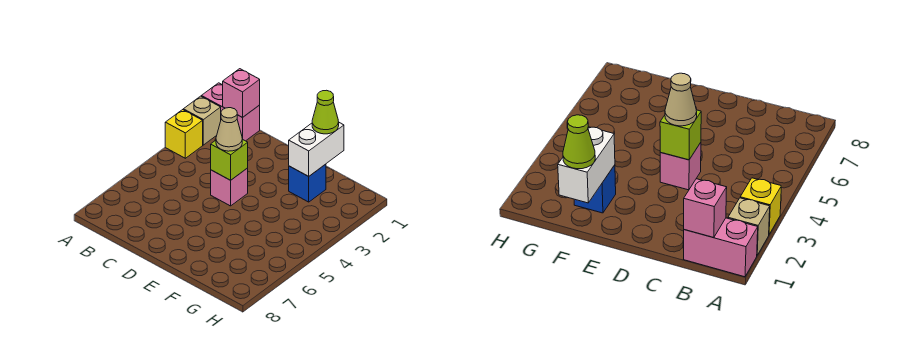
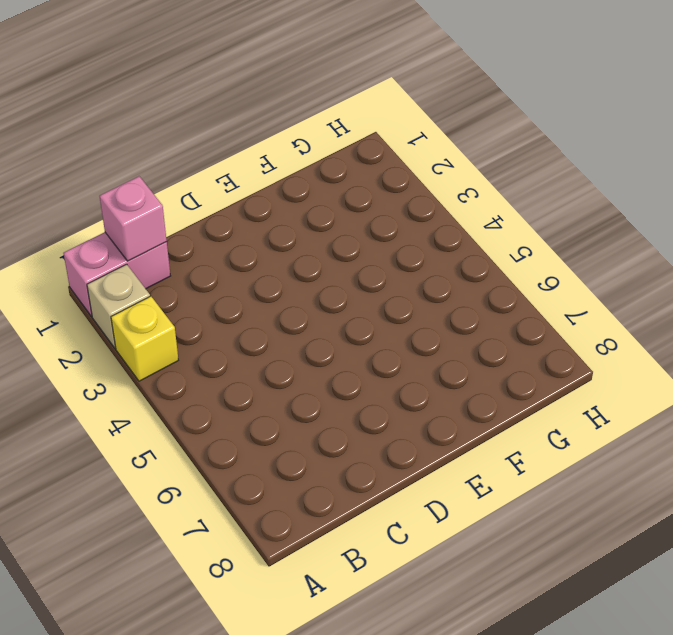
none -> pink brick D4 level 1
none -> blue brick F2 level 1

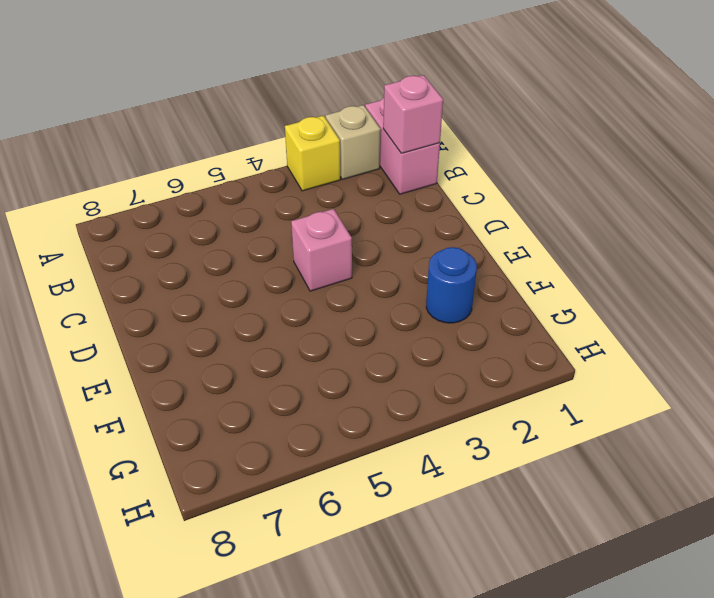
blue round brick F2 level 1 -> blue brick F2 level 1
none -> lime brick D4 level 2
none -> white brick F1:F2 level 2

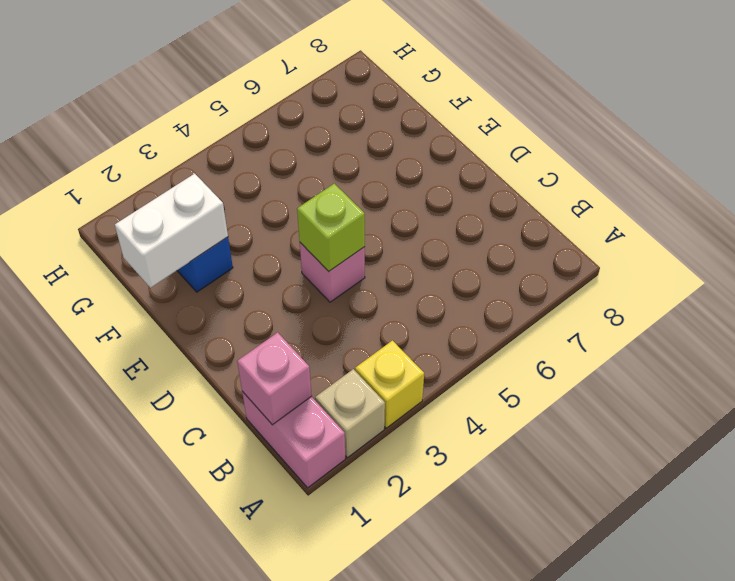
none -> tan cone D4 level 3
none -> lime cone F1 level 3

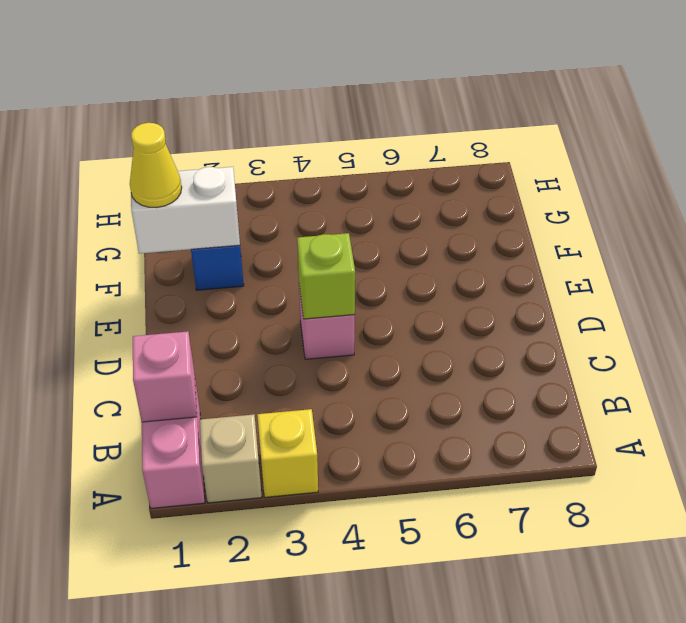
yellow cone F1 level 3 -> lime cone F1 level 3
none -> tan cone D4 level 3

